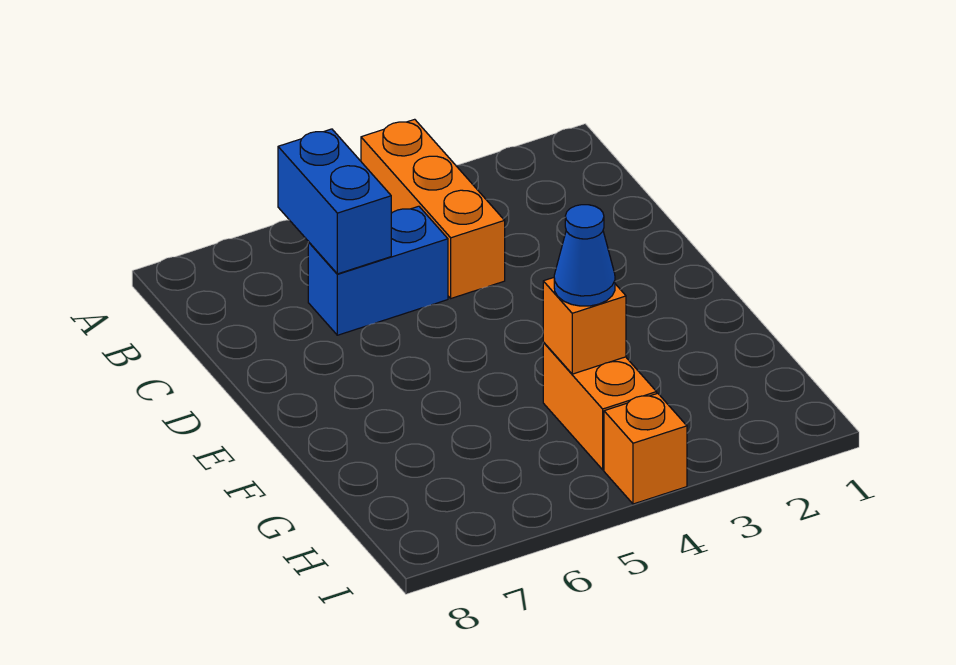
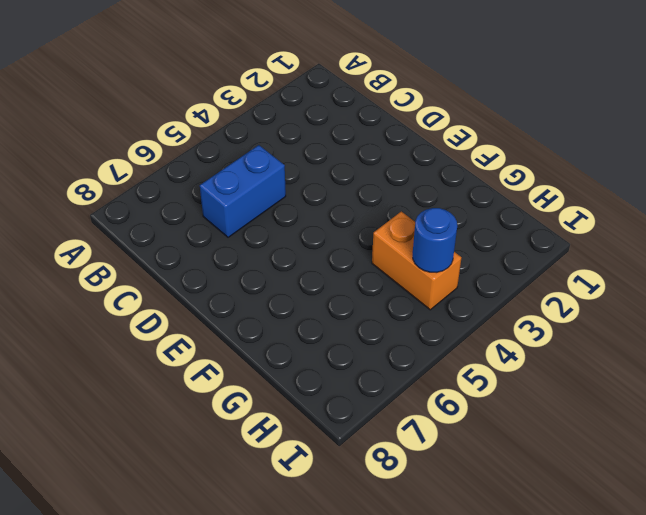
blue round brick H4 level 2 -> none
none -> orange brick A4:C4 level 1
none -> orange brick I4 level 1

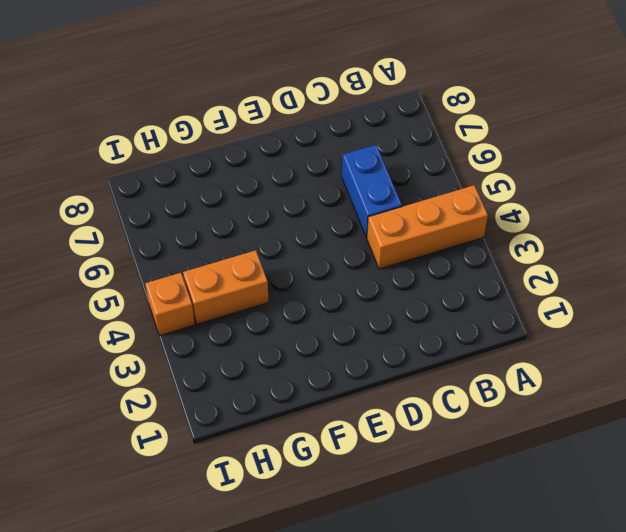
none -> blue brick B6:C6 level 2
none -> orange brick G4 level 2

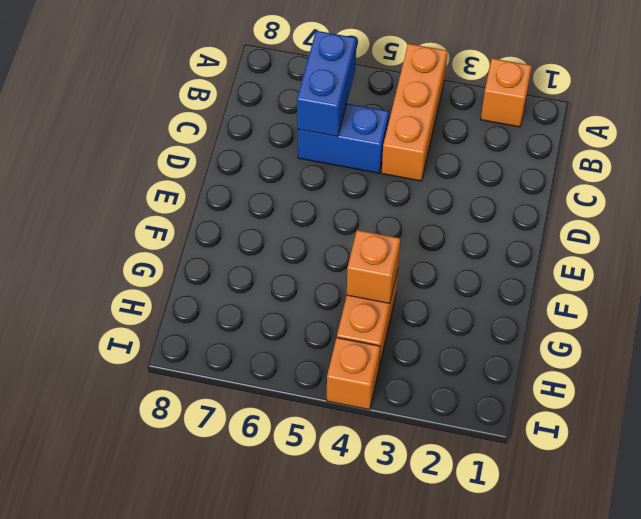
orange brick A2 level 1 -> none
none -> blue cone G4 level 3

